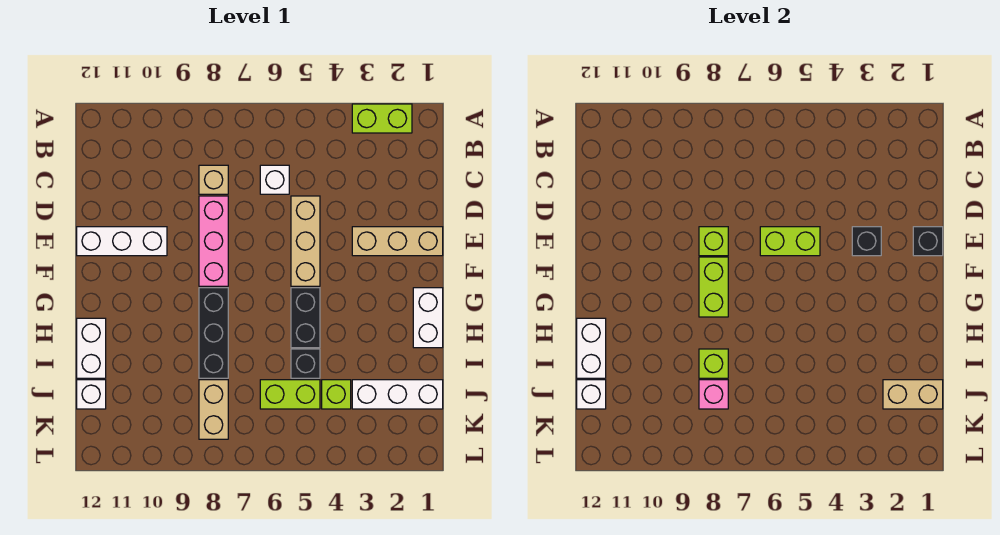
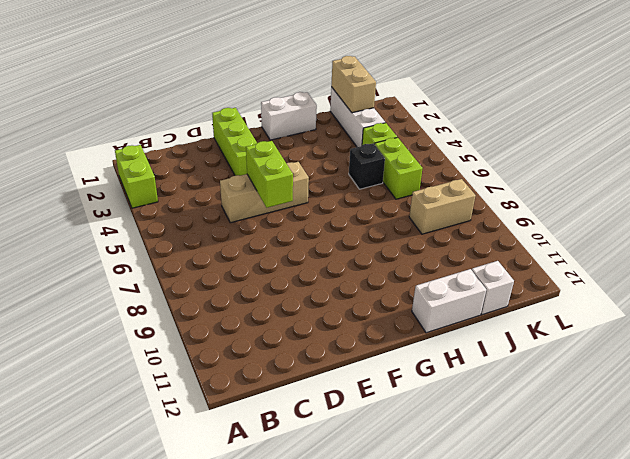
lime brick E1:E3 level 1 -> tan brick E1:E3 level 1
none -> white brick C6 level 1
none -> tan brick C8 level 1
none -> pink brick D8:F8 level 1

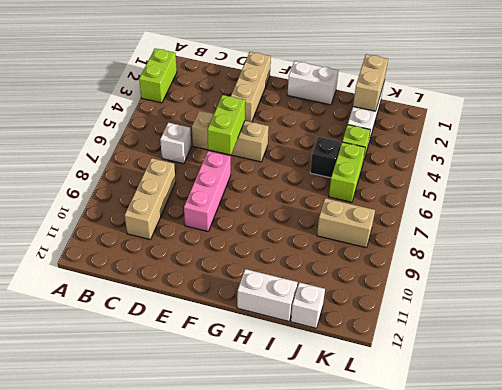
tan brick C8:C10 level 1 -> tan brick C8 level 1
pink brick E7:E9 level 1 -> pink brick D8:F8 level 1
none -> white brick E10:E12 level 1
none -> black brick G5:H5 level 1
none -> black brick G8:I8 level 1

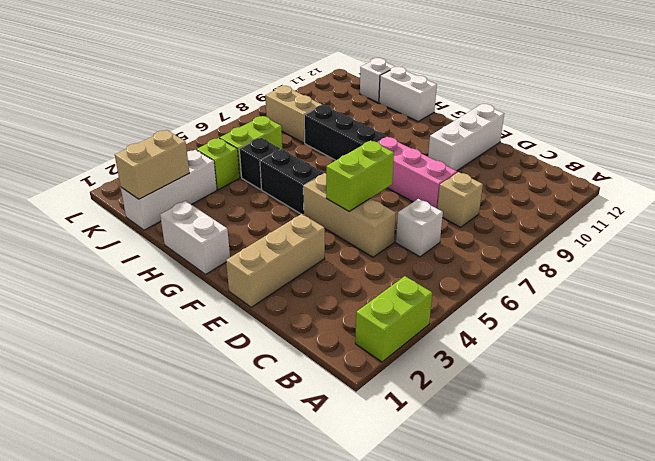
none -> black brick E1 level 2
none -> black brick E3 level 2
none -> lime brick E8 level 2

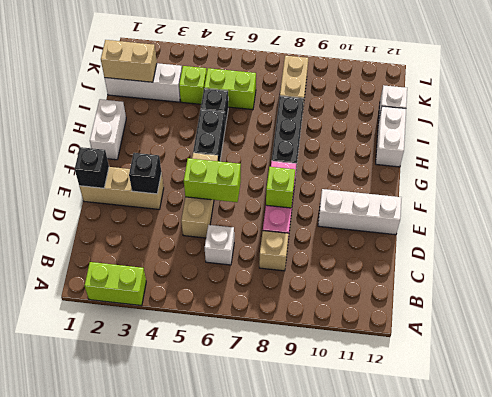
none -> lime brick F8:G8 level 2
none -> white brick H12:I12 level 2
none -> lime brick I8 level 2

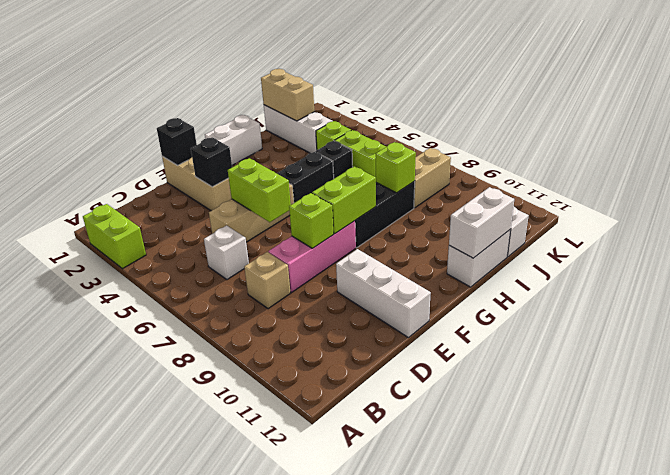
none -> pink brick J8 level 2
none -> white brick J12 level 2

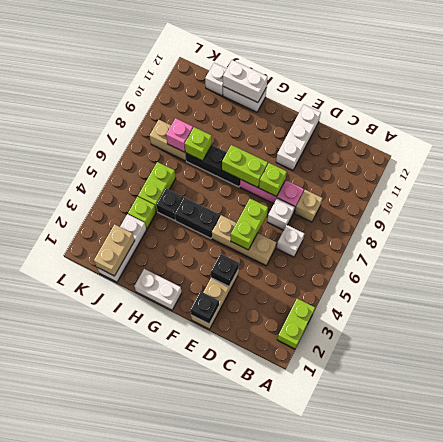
white brick D7 level 1 -> white brick J12 level 2

